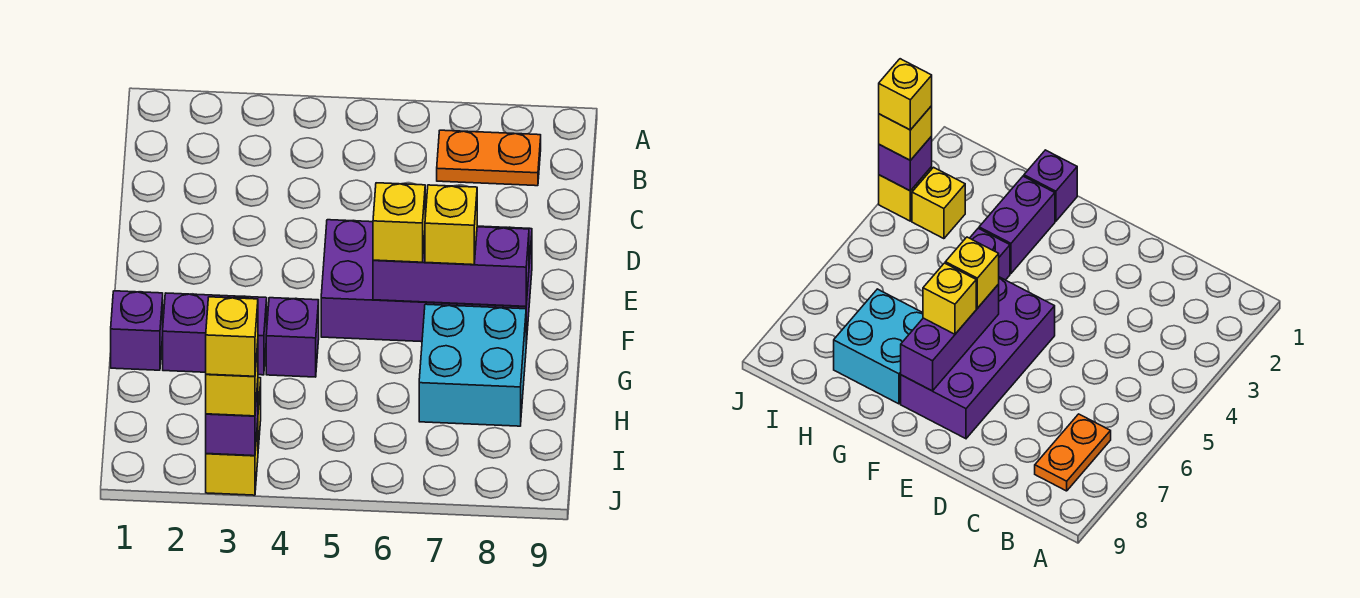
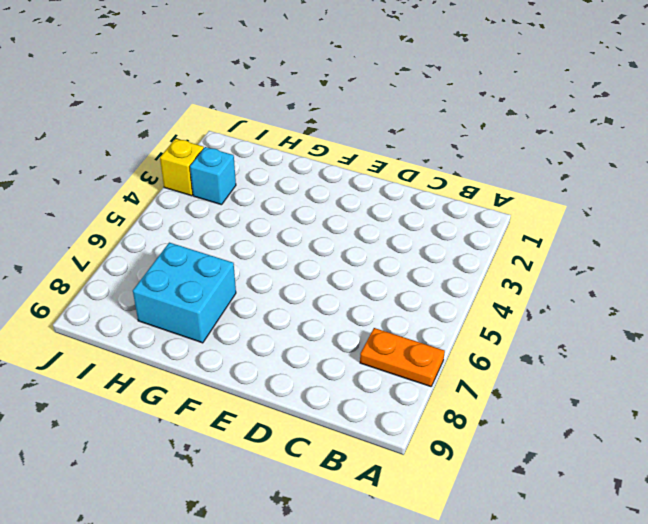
orange plate A7:B7 level 1 -> orange plate B7:B8 level 1
cyan brick I3 level 1 -> yellow brick I3 level 1
none -> purple brick E5:F8 level 1
none -> purple brick G1 level 1
none -> purple brick G2:G3 level 1

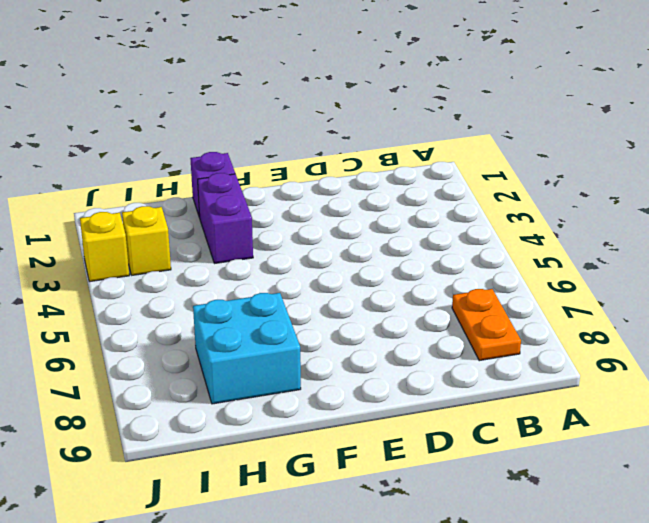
none -> purple brick E5:F8 level 1
none -> purple brick G4 level 1
none -> purple brick F6:F8 level 2

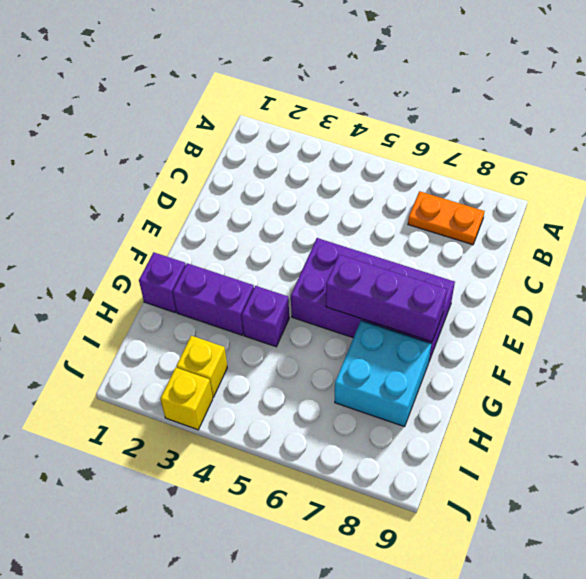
none -> purple brick J3 level 2
none -> yellow brick F6 level 3
none -> yellow brick F7 level 3

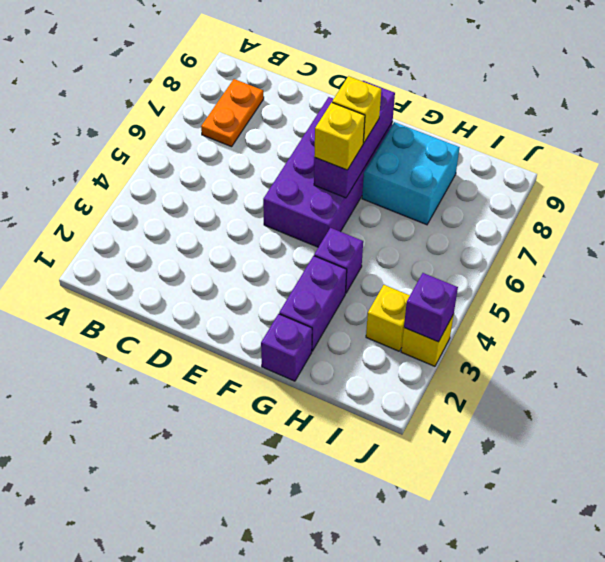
none -> yellow brick J3 level 3
none -> yellow brick J3 level 4

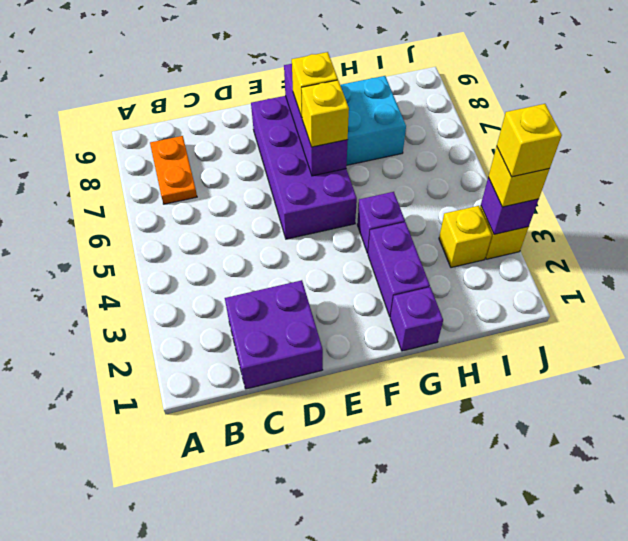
purple brick C1:D2 level 1 -> none

